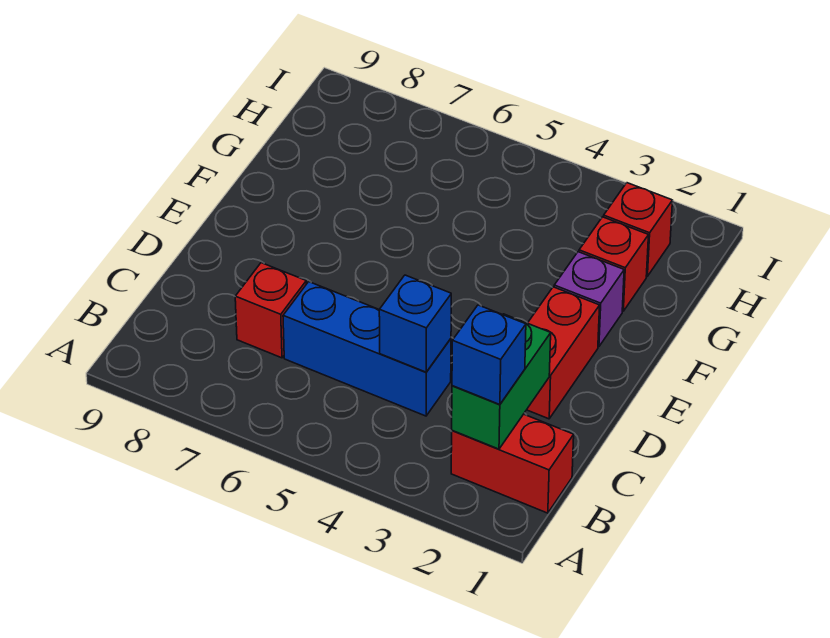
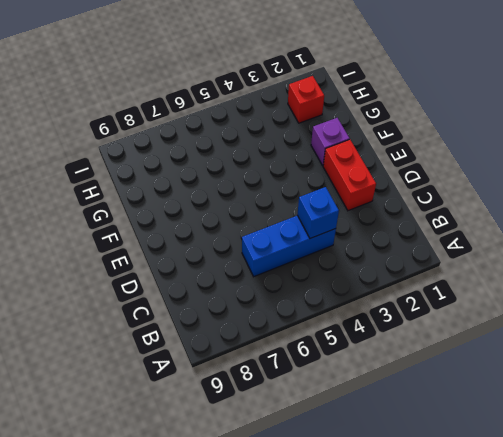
none -> red brick B1:B2 level 1
none -> red brick C7 level 1

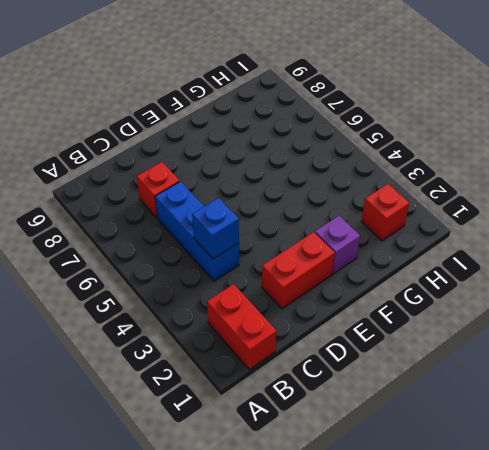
none -> red brick G2 level 1
none -> green brick B2:C2 level 2

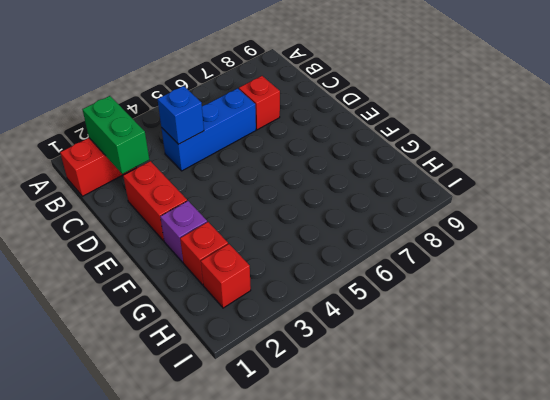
none -> blue brick B2 level 3

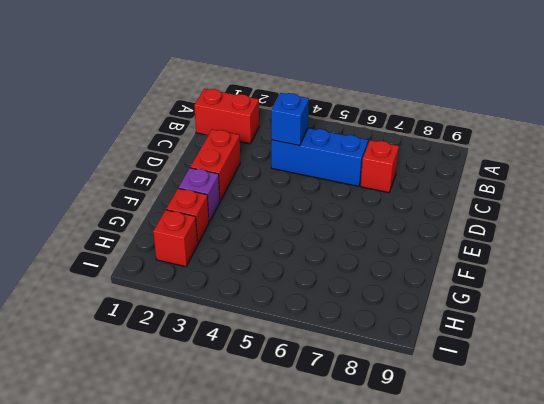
none -> green brick B2:C2 level 2
none -> blue brick B2 level 3

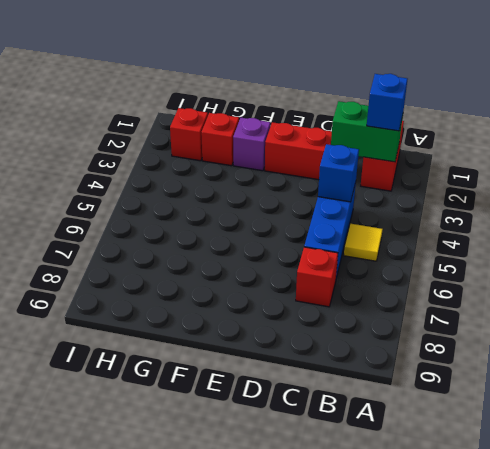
yellow tile B5 level 1 -> none

